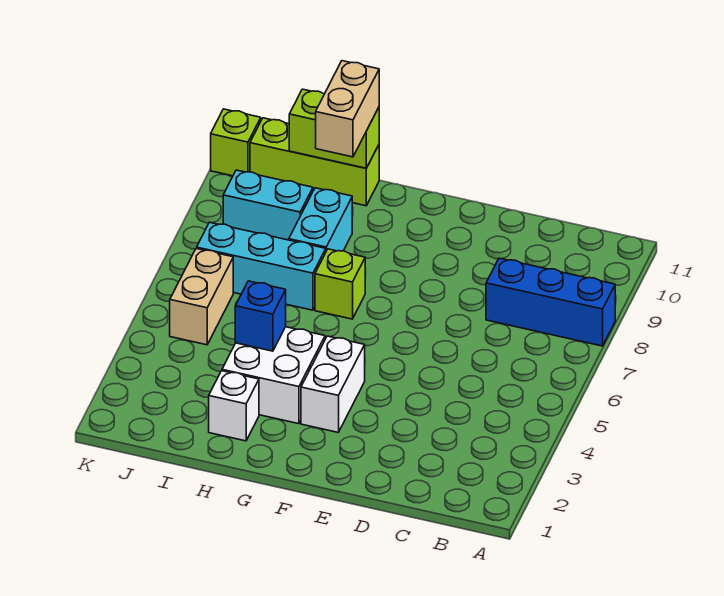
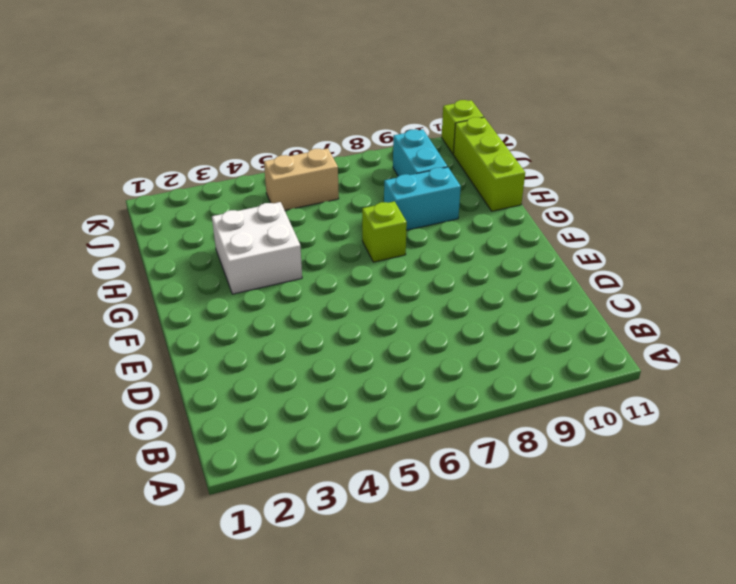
none -> blue brick A8:C8 level 1
none -> white brick F3:F4 level 1
none -> white brick H2 level 1

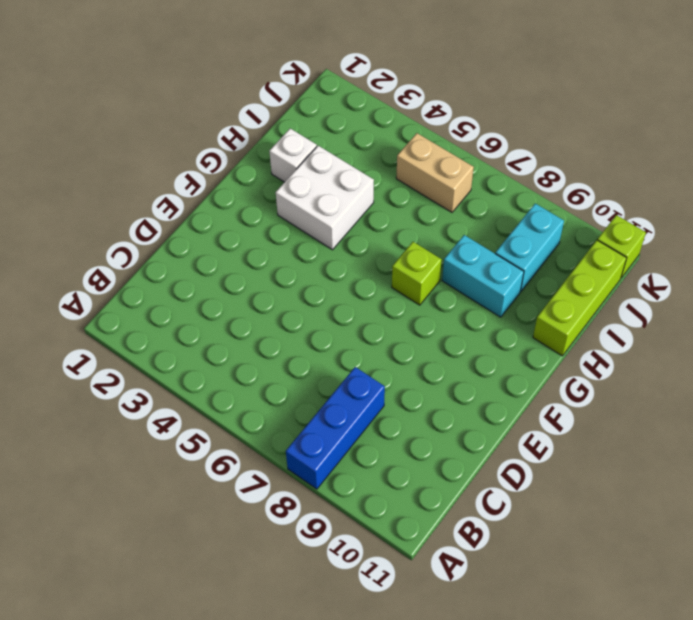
none -> white brick F3:F4 level 1
none -> cyan brick H7:J7 level 1
none -> blue brick H4 level 2

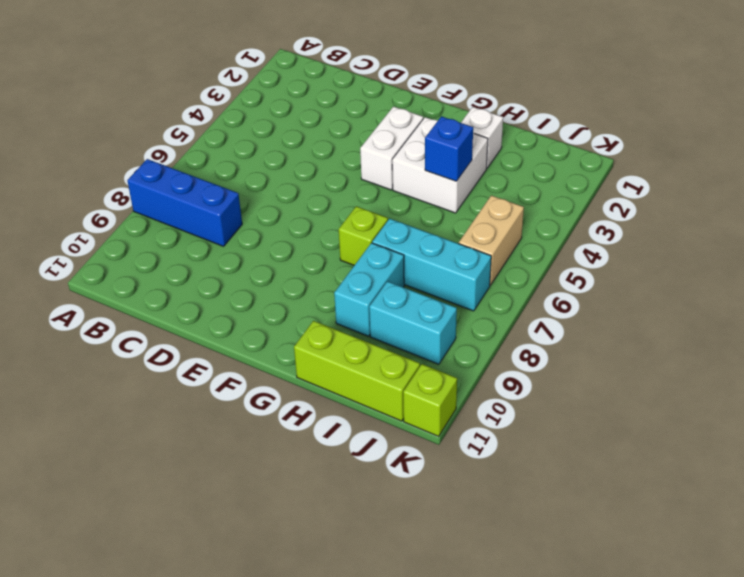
none -> lime brick H11:I11 level 2
none -> tan brick H10:H11 level 3

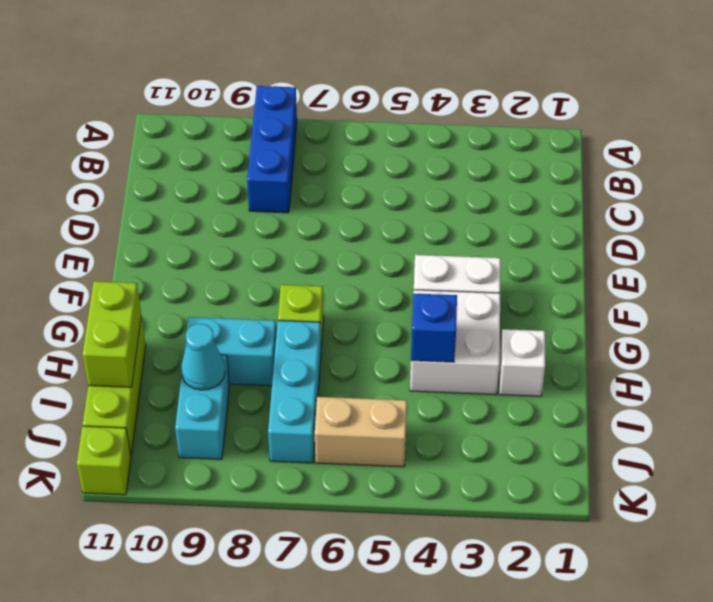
cyan cone I9 level 2 -> none
none -> tan brick H10:H11 level 3

